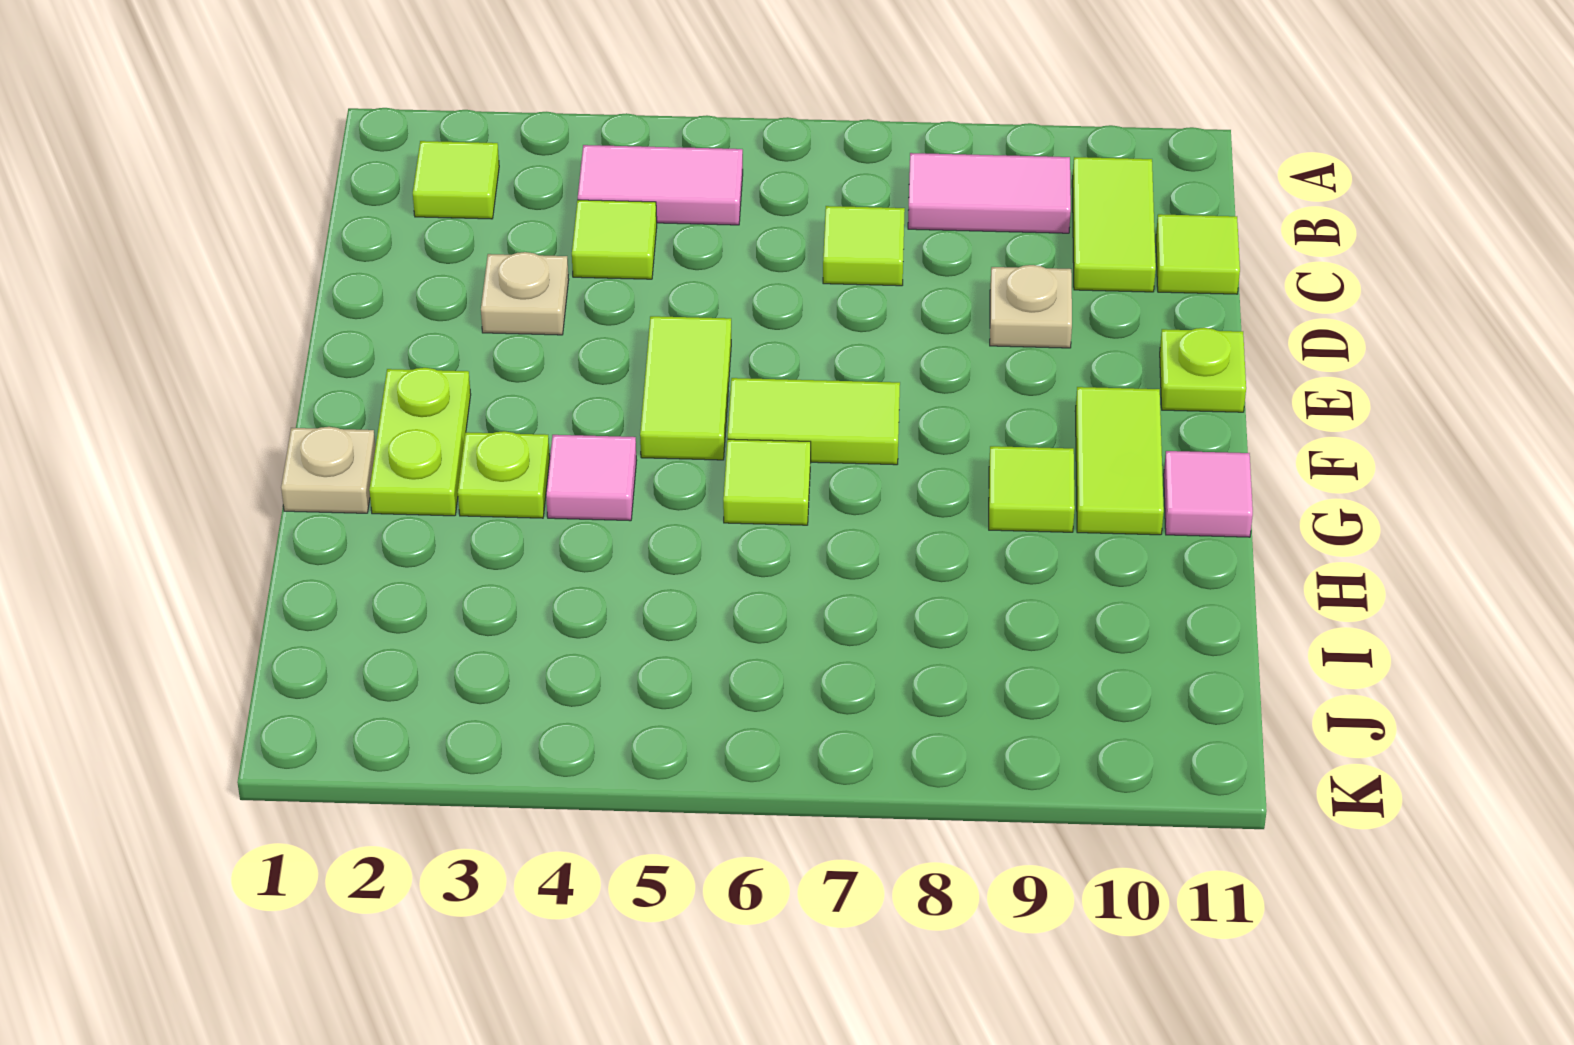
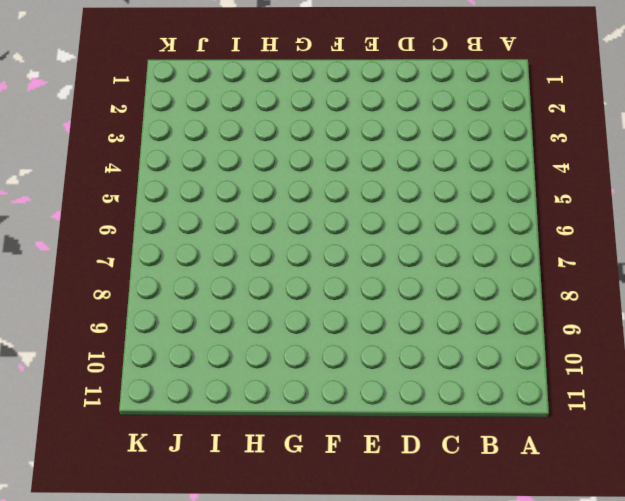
none -> lime tile B2 level 1
none -> pink tile B4:B5 level 1
none -> pink tile B8:B9 level 1

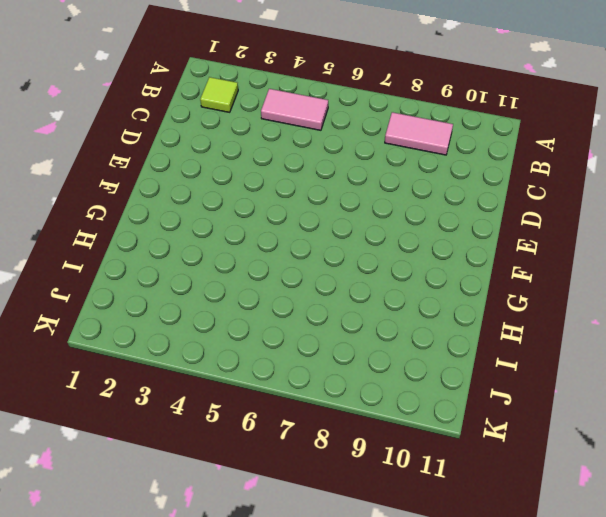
none -> lime tile B10:C10 level 1
none -> lime tile C4 level 1
none -> lime tile C7 level 1

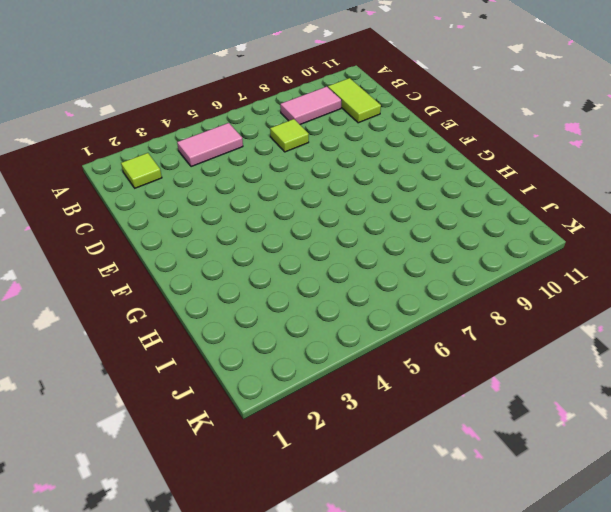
none -> lime tile C4 level 1
none -> lime tile C11 level 1
none -> tan plate D3 level 1

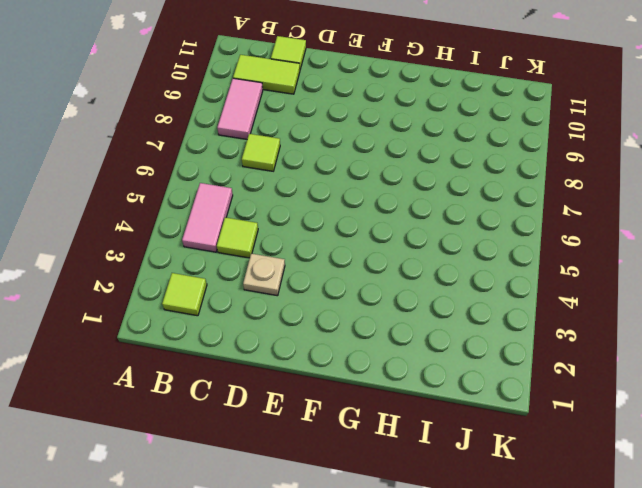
none -> tan plate D9 level 1
none -> lime tile E5:F5 level 1
none -> lime plate E11 level 1

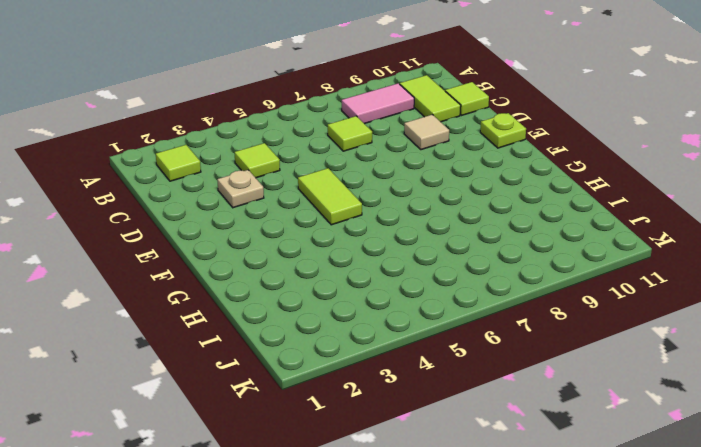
tan tile D9 level 1 -> tan plate D9 level 1
none -> pink tile B4:B5 level 1
none -> lime plate F2:G2 level 1
none -> lime tile F6:F7 level 1

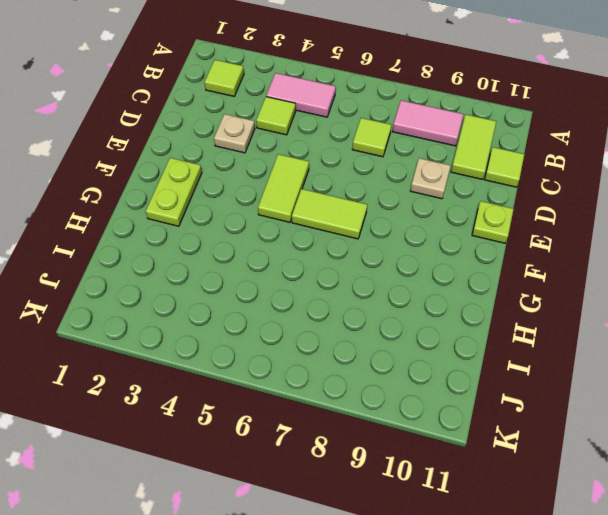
none -> lime tile F10:G10 level 1
none -> tan plate G1 level 1
none -> lime plate G3 level 1

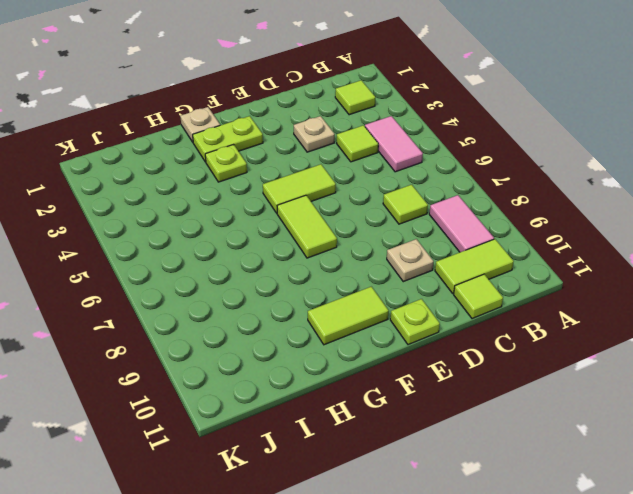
none -> pink tile G4 level 1
none -> lime tile G6 level 1
none -> lime tile G9 level 1

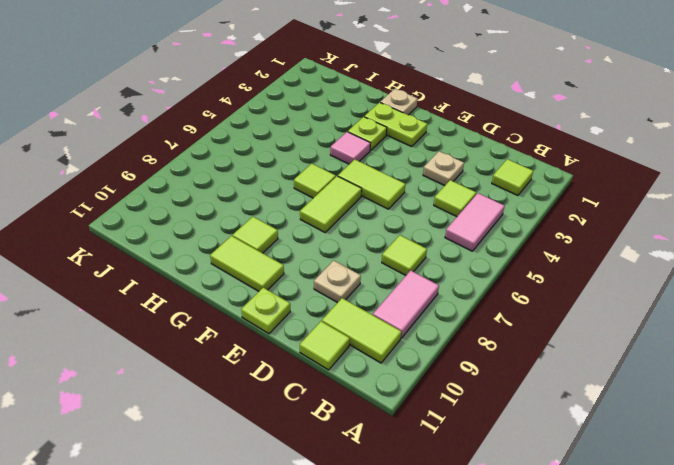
none -> pink tile G11 level 1

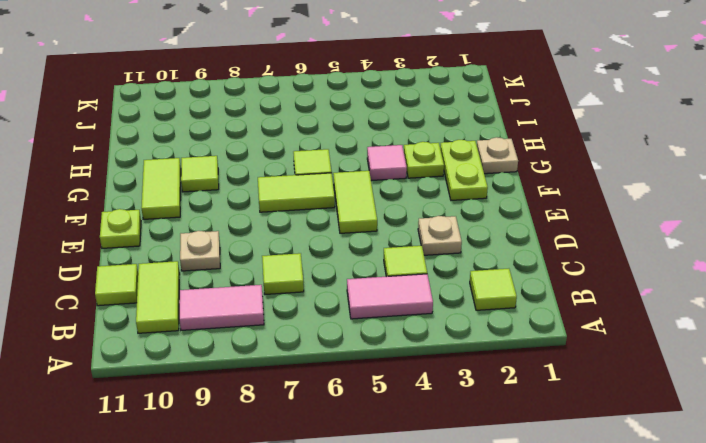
none -> pink tile G11 level 1

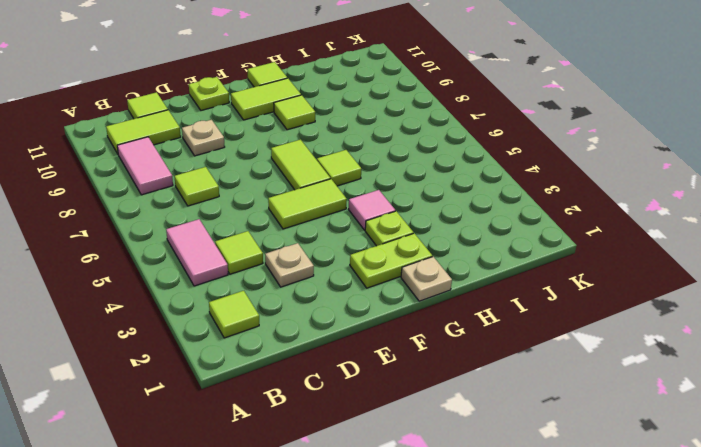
lime tile G11 level 1 -> pink tile G11 level 1

